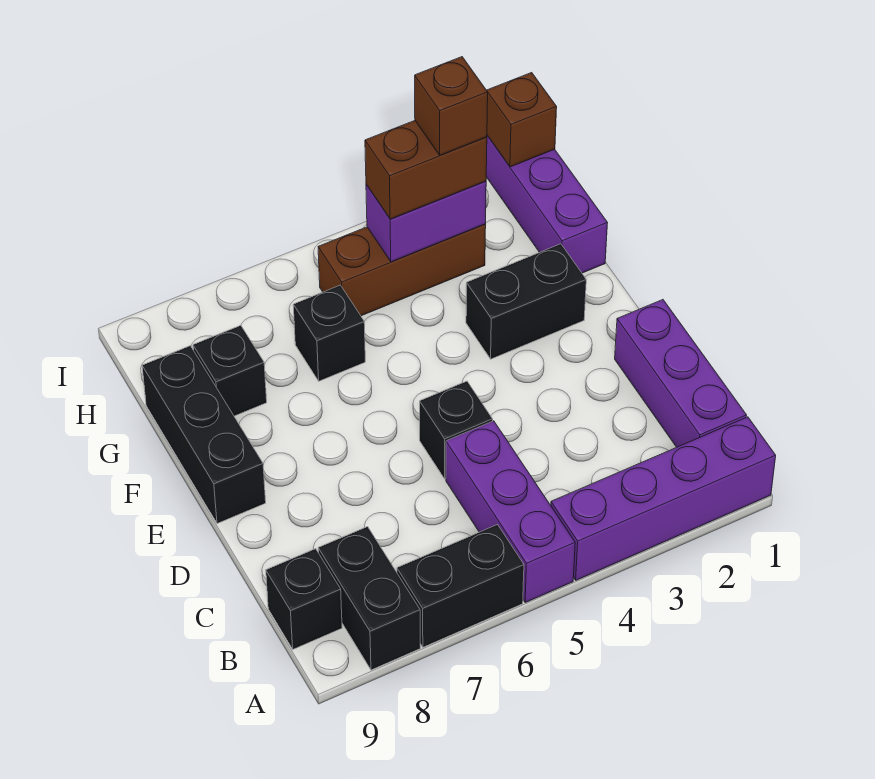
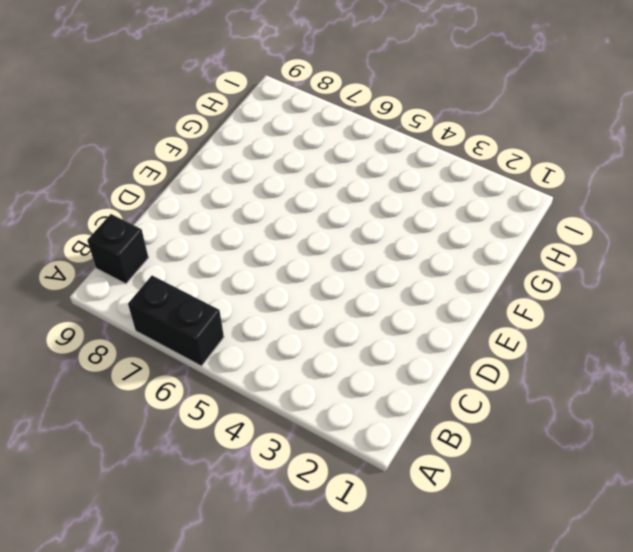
none -> purple brick A1:A4 level 1
none -> purple brick A5:C5 level 1
none -> black brick A8:B8 level 1

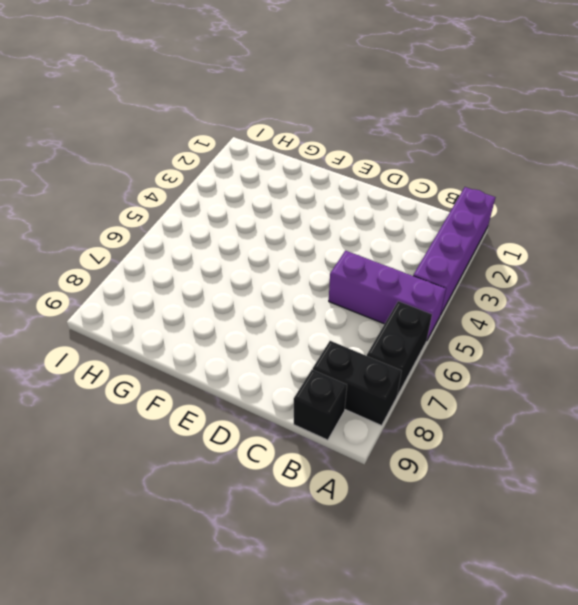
none -> purple brick B1:D1 level 1
none -> black brick D5 level 1
none -> black brick E9:G9 level 1

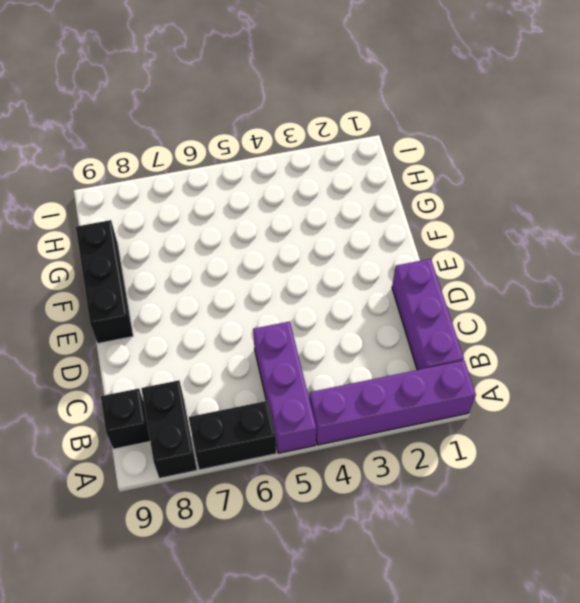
none -> black brick D5 level 1
none -> black brick F2:F3 level 1
none -> purple brick G1:I1 level 1

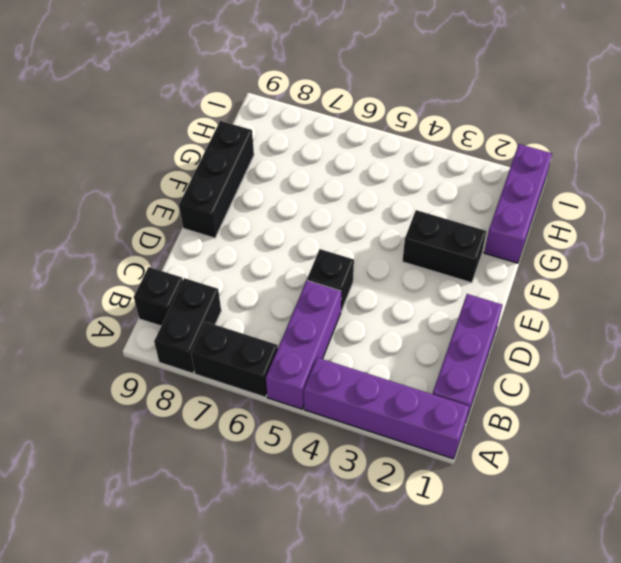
none -> black brick G6 level 1
none -> black brick G8 level 1
none -> brown brick H3:H5 level 1

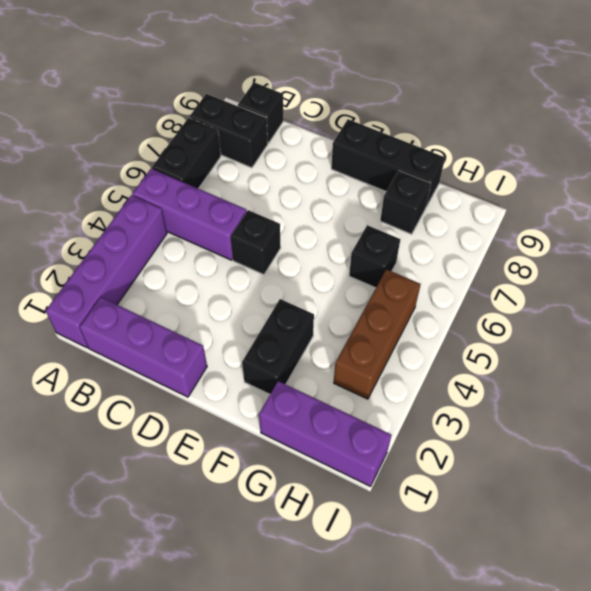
none -> purple brick H3:H4 level 2
none -> brown brick I1 level 2
none -> brown brick H3:H4 level 3

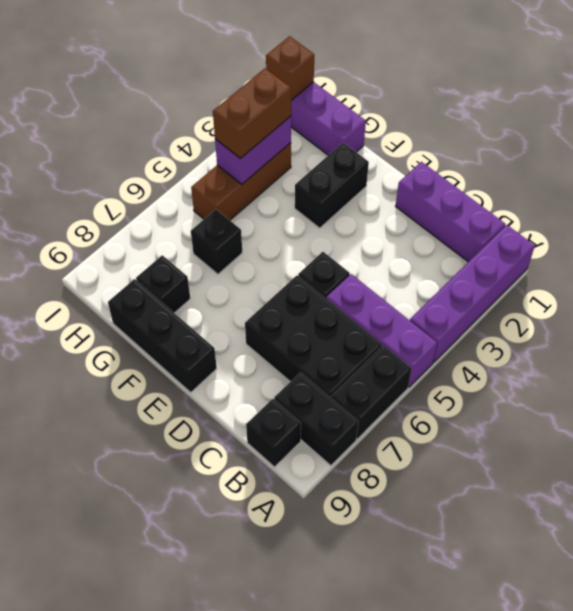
black brick B6:D7 level 1 -> none
none -> brown brick H3 level 4

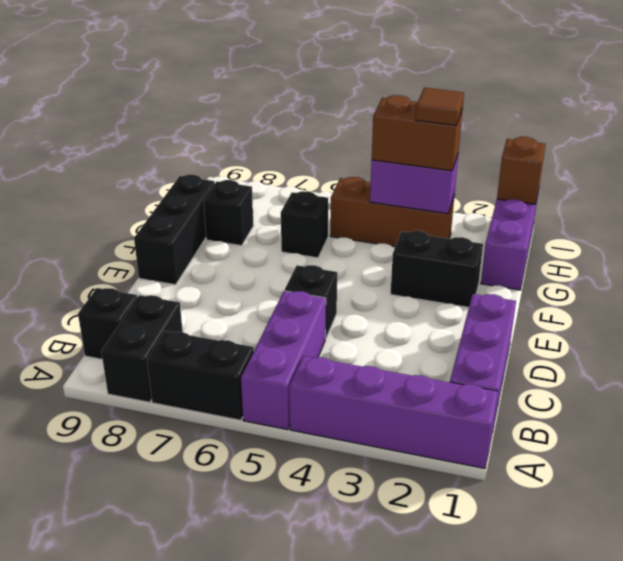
brown tile H3 level 4 -> brown brick H3 level 4

